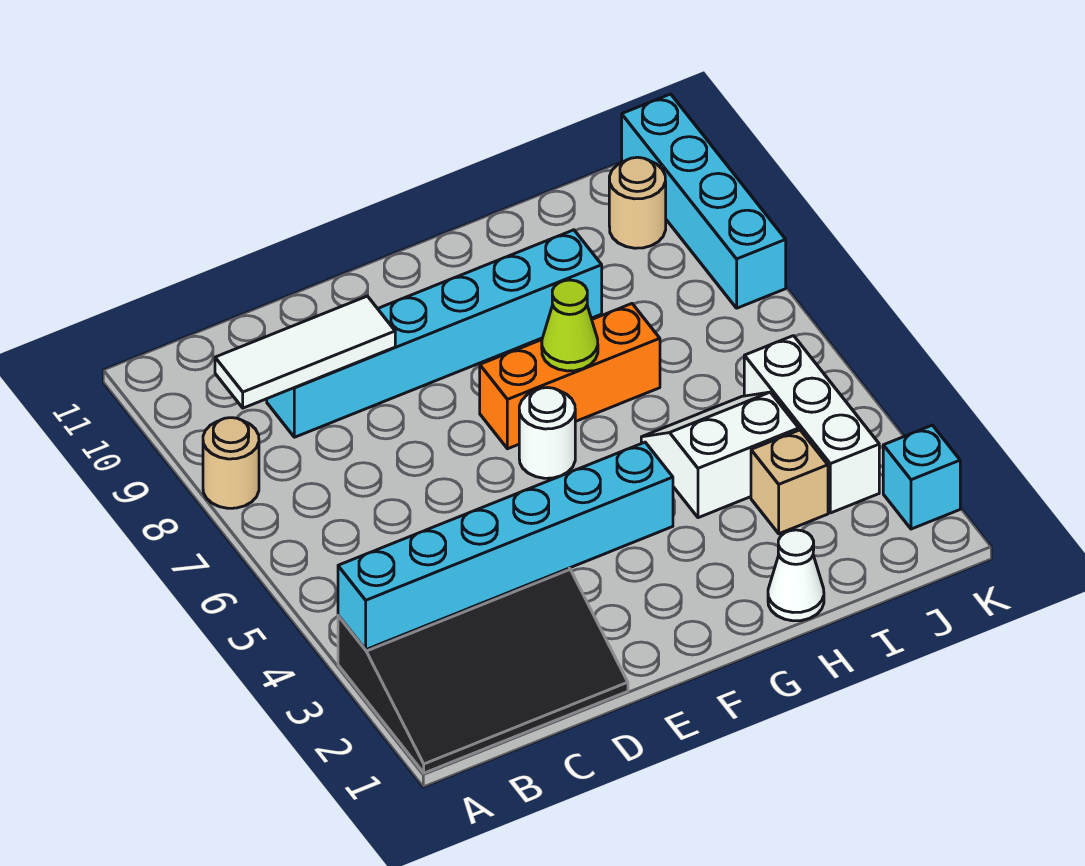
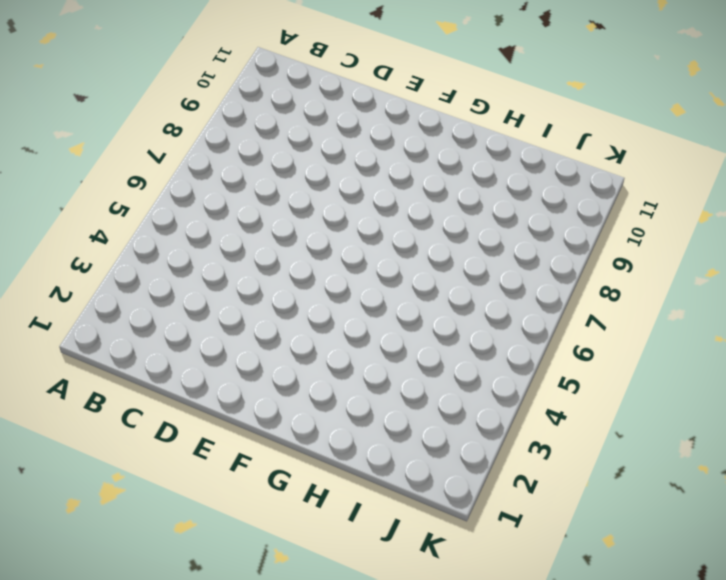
none -> black slope A1:D3 level 1 top 3
none -> tan round brick A8 level 1
none -> cyan brick C9:H9 level 1

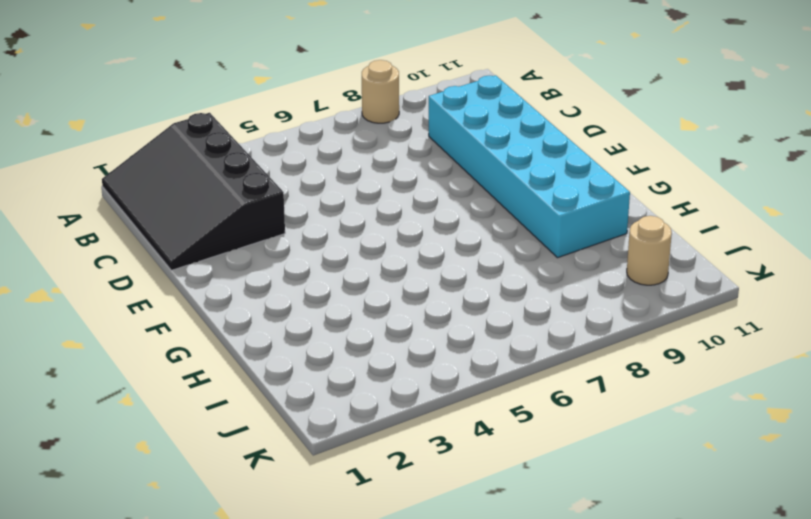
cyan brick C9:H10 level 1 -> cyan brick C9:H9 level 1
none -> white round brick F6 level 1
none -> orange brick F7:H7 level 1
none -> white cone H1 level 1

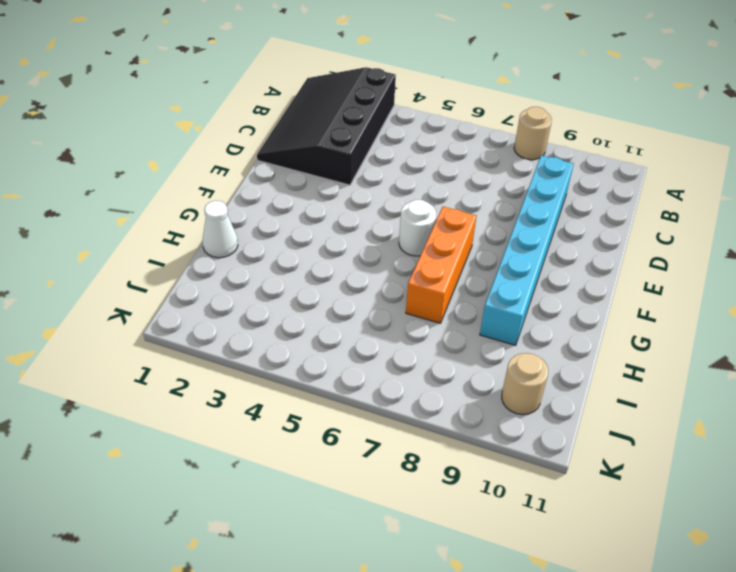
none -> white slope H4:I5 level 1 top 4
none -> tan brick I3 level 1
none -> white brick J3:J5 level 1

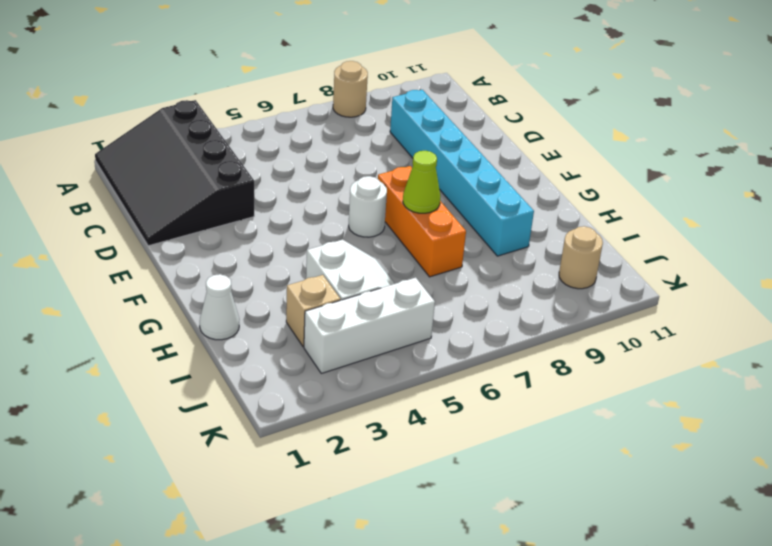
none -> cyan brick K2 level 1
none -> cyan brick K8:K11 level 1
none -> cyan brick A3:F3 level 2

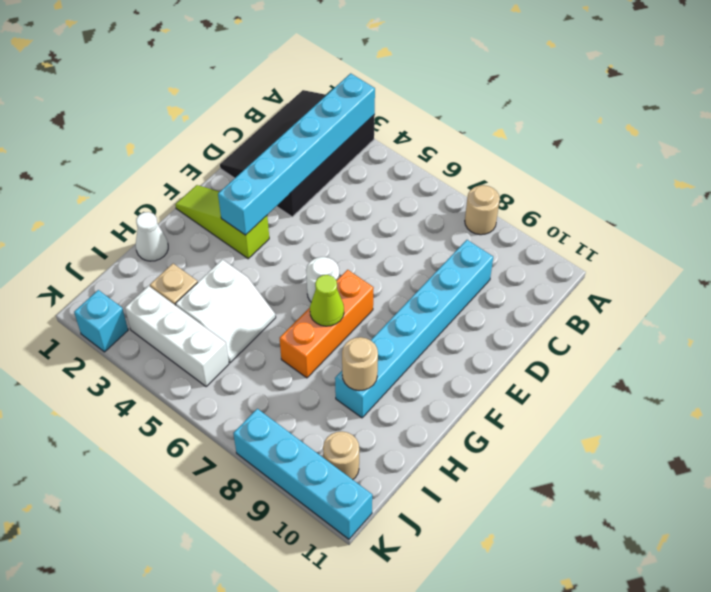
lime slope F1:F3 level 1 top 3 -> none
tan round brick H9 level 2 -> none
none -> white tile B9:D9 level 2

